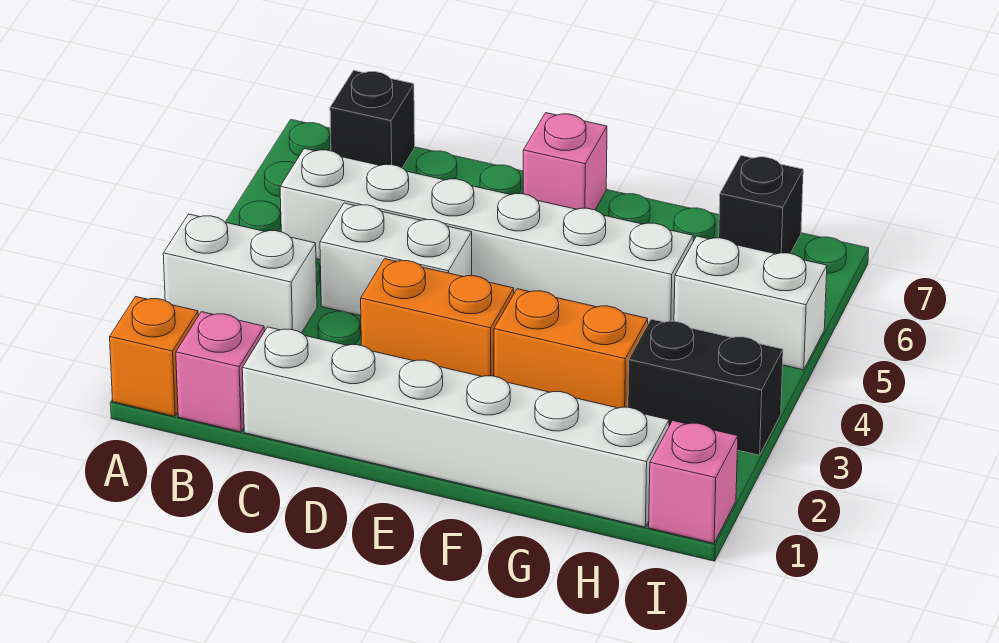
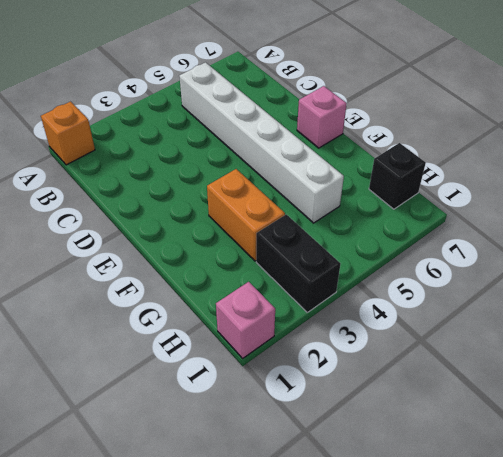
none -> white brick A3:B3 level 1
none -> pink brick B1 level 1
none -> black brick B7 level 1

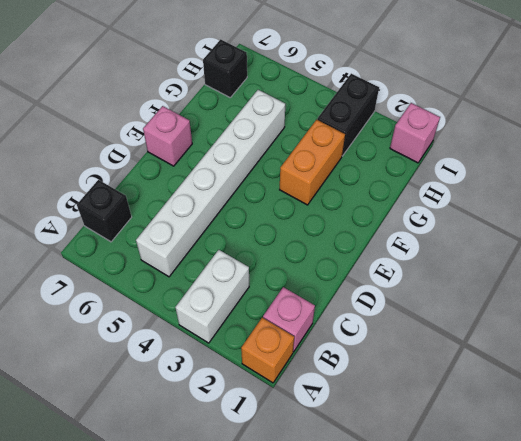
none -> white brick C1:H1 level 1
none -> white brick C4:D4 level 1
none -> orange brick D3:E3 level 1

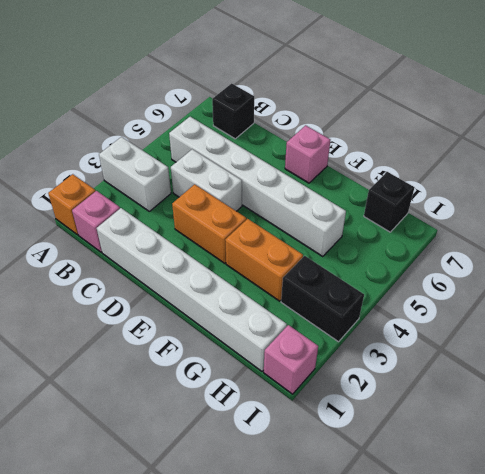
none -> white brick H5:I5 level 1

